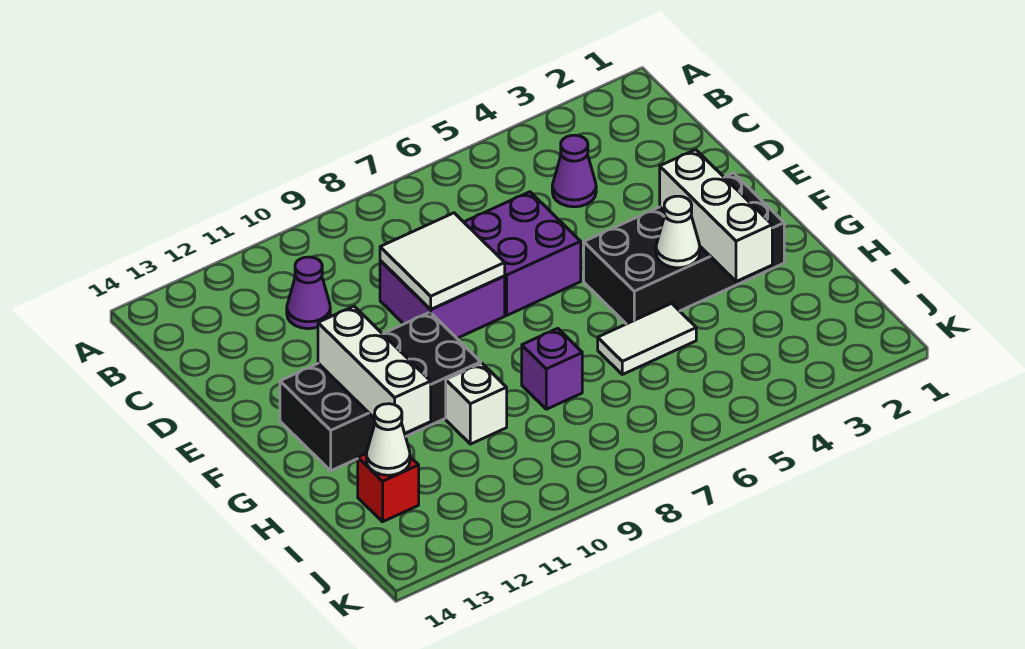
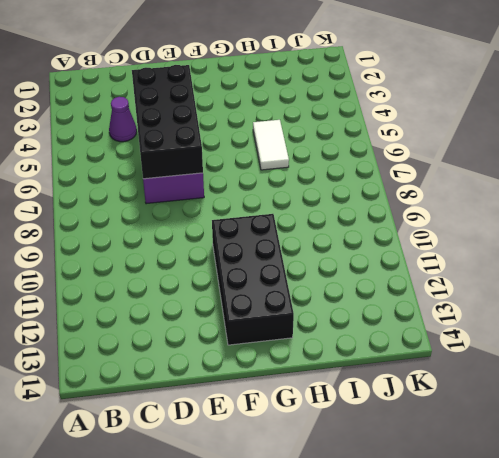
black brick D4:E7 level 2 -> black brick F2:G5 level 1
none -> purple cone C11 level 1
none -> purple brick D8:E9 level 1
none -> purple brick H8 level 1

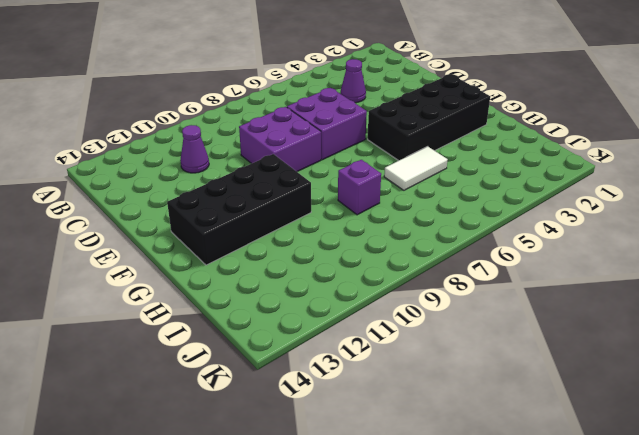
none -> white brick H10 level 1
none -> red brick I13 level 1
none -> white tile D8:E9 level 2

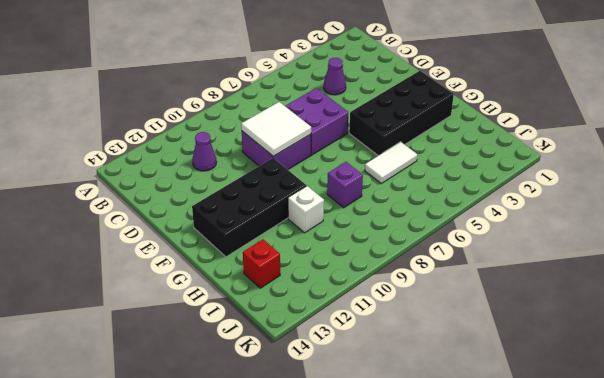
none -> white brick F3:H3 level 2
none -> white brick F12:H12 level 2
none -> white cone G4 level 2

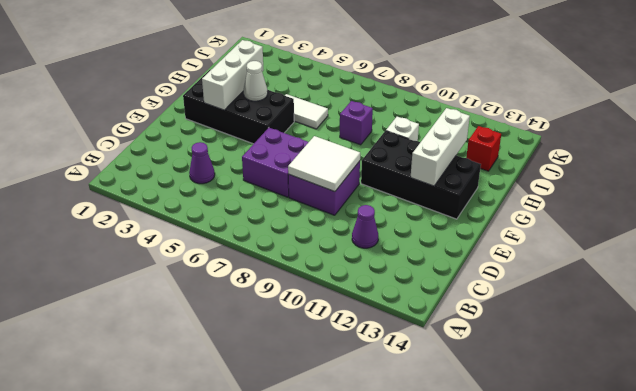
none -> white cone I13 level 2

